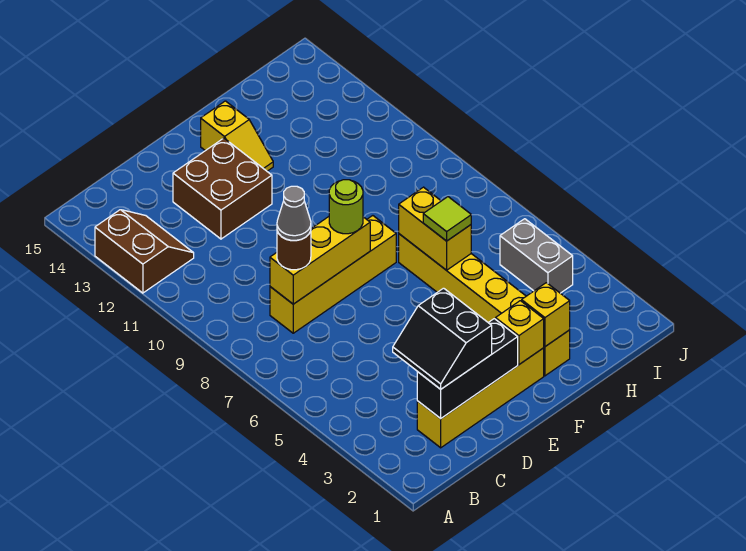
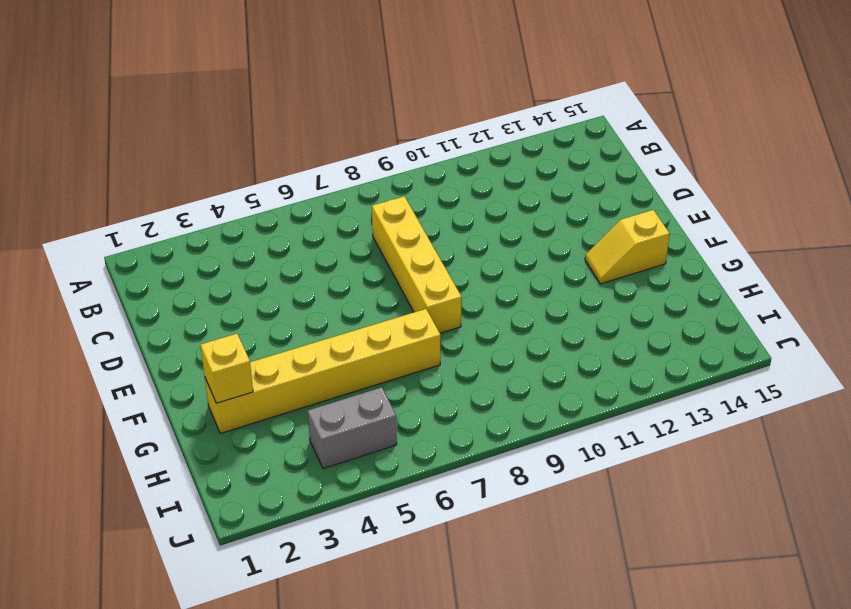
none -> brown slope A12:B13 level 1 top A
none -> yellow brick C2:F2 level 1
none -> brown brick D12:E13 level 1

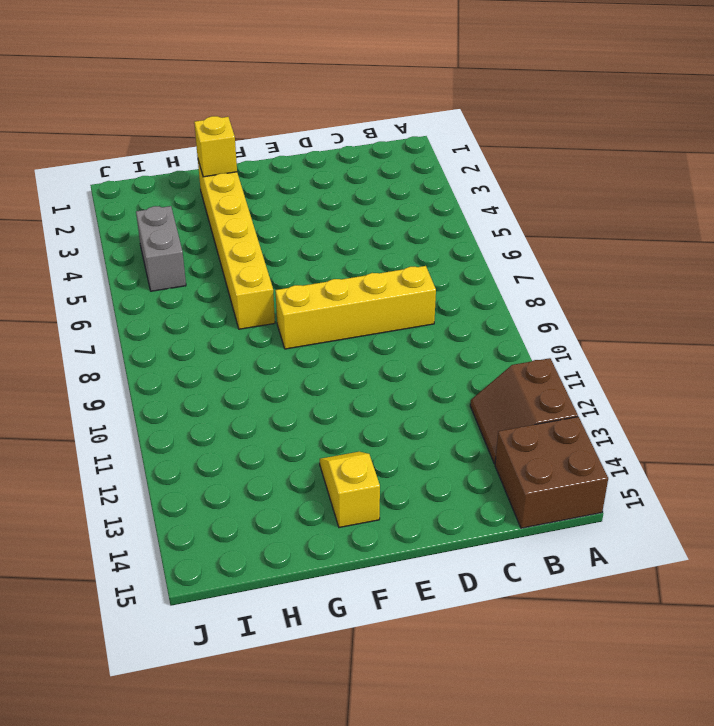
brown brick A14:B15 level 1 -> brown brick D12:E13 level 1
none -> yellow brick C2:F2 level 1
none -> black brick C2:E2 level 2
none -> yellow brick C8:E8 level 2

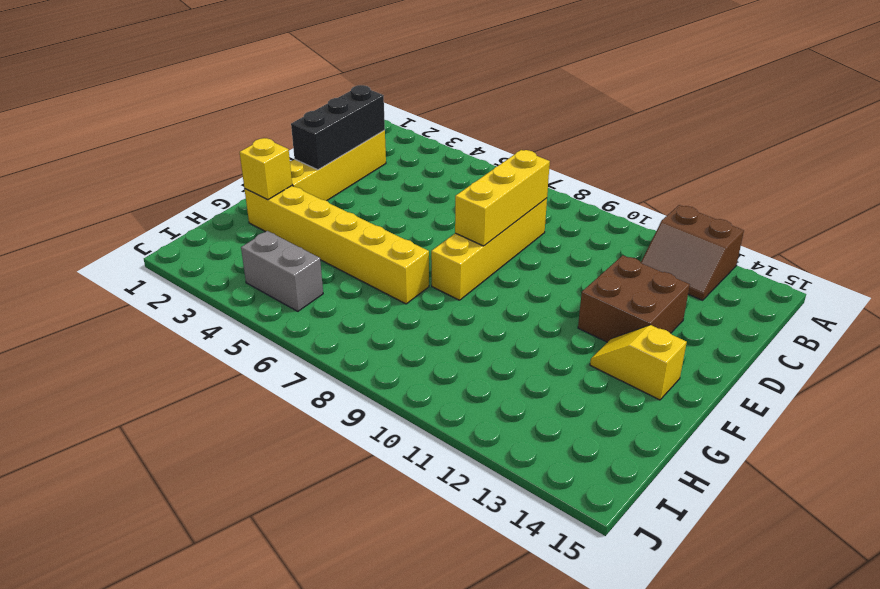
none -> yellow brick F2 level 2
none -> yellow brick G6:G7 level 2
none -> black slope C2:D3 level 3 top D

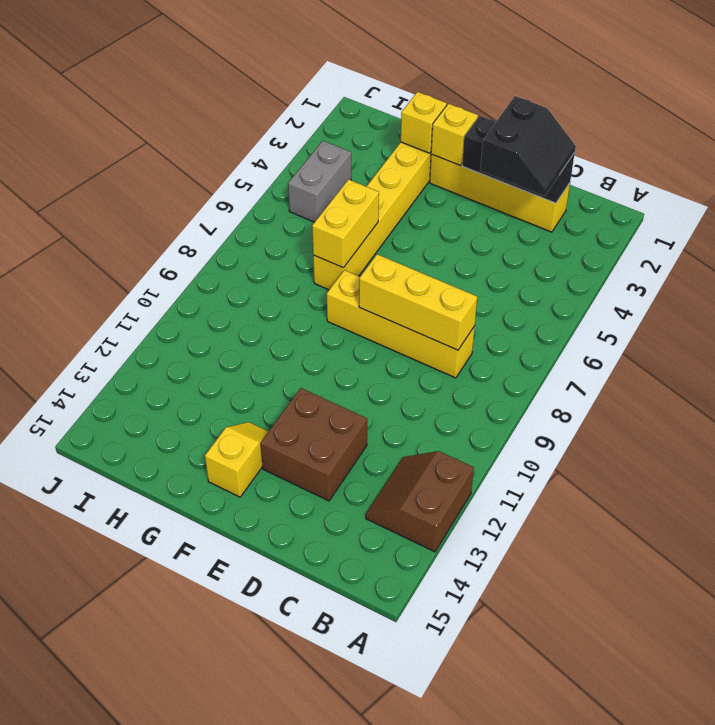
none -> brown round brick C8 level 3
none -> lime round brick E8 level 3
none -> lime tile G6 level 3

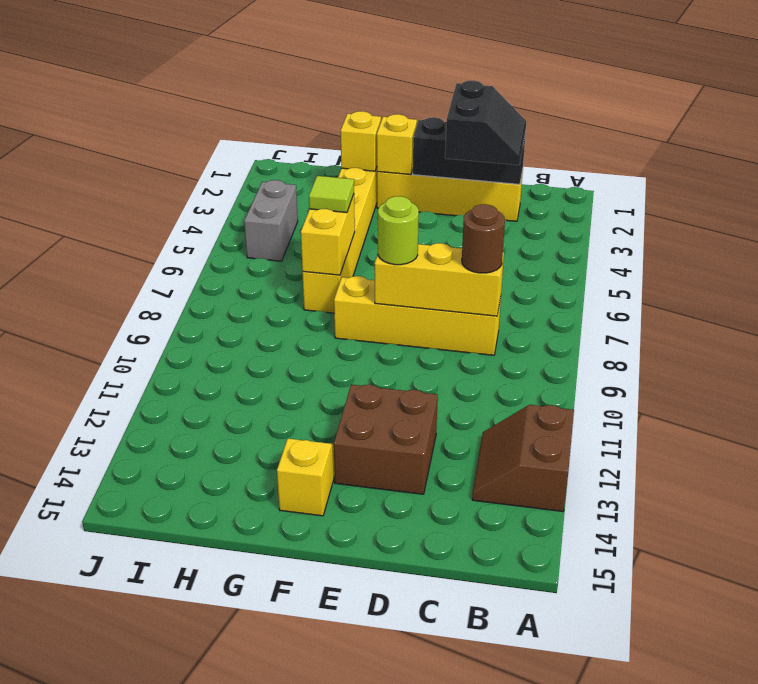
none -> grey cone C8 level 4

